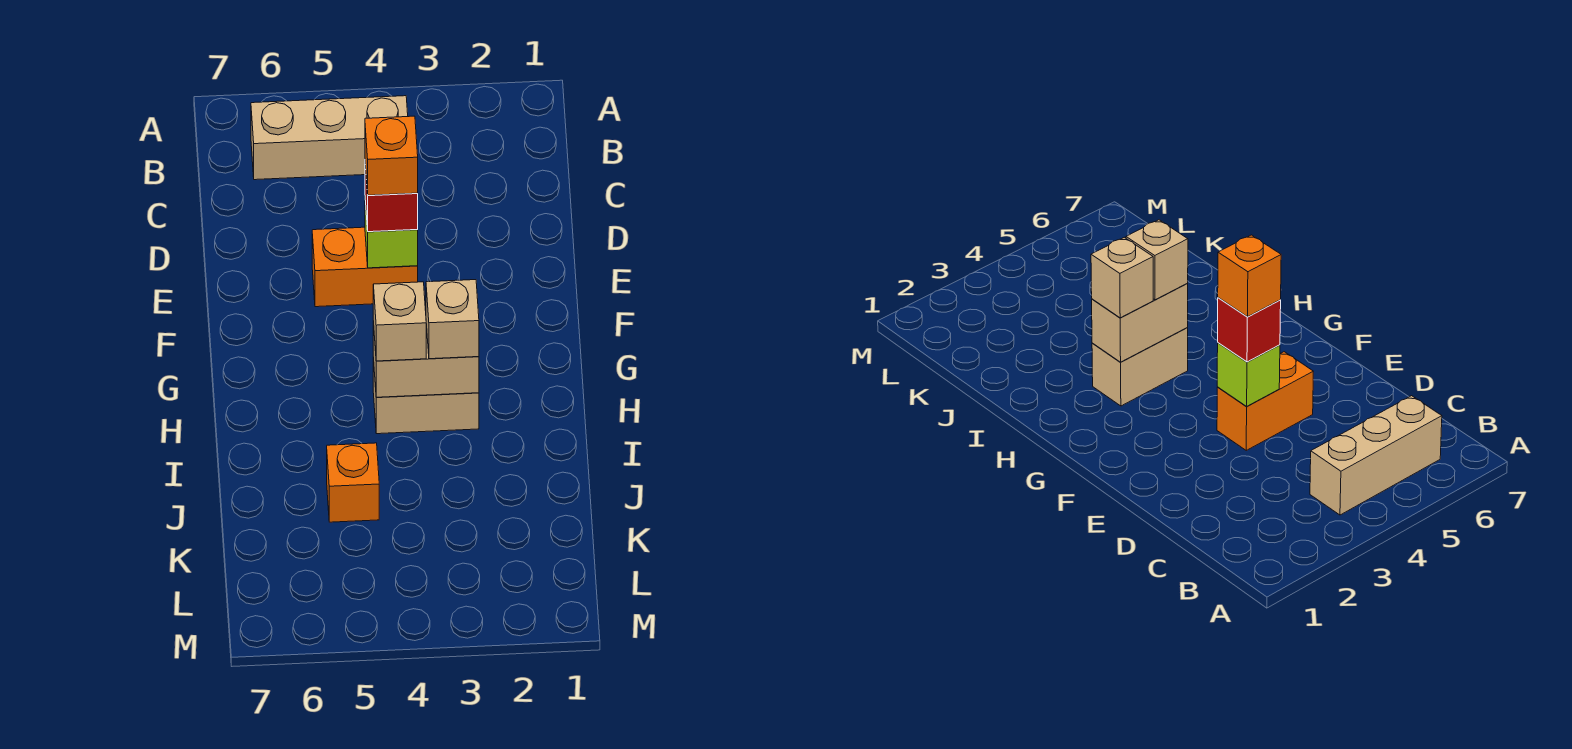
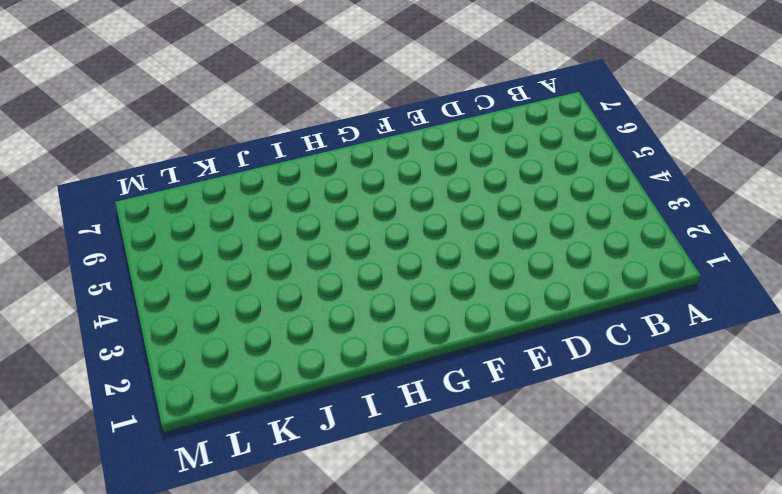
none -> tan brick B4:B6 level 1
none -> orange brick E4:E5 level 1

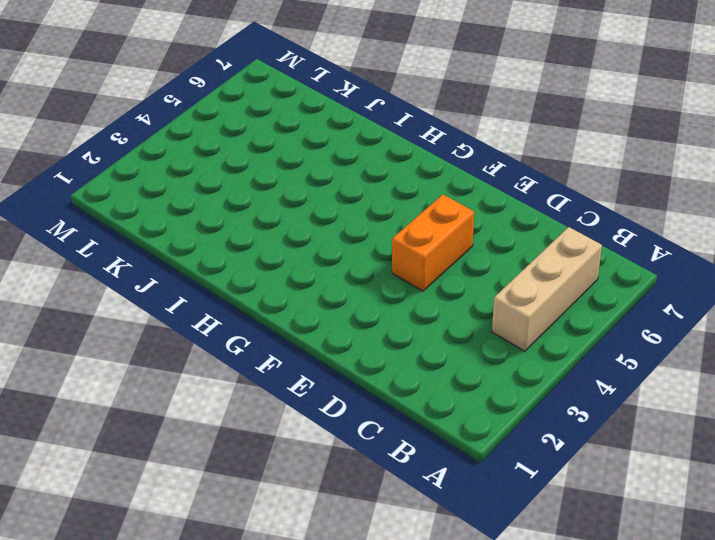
none -> tan brick H3:H4 level 1
none -> orange brick J5 level 1

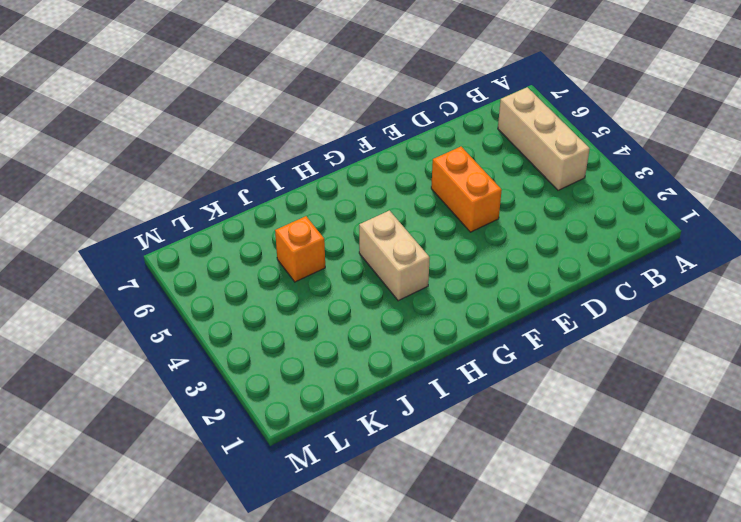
none -> lime brick E4 level 2
none -> tan brick H3:H4 level 2

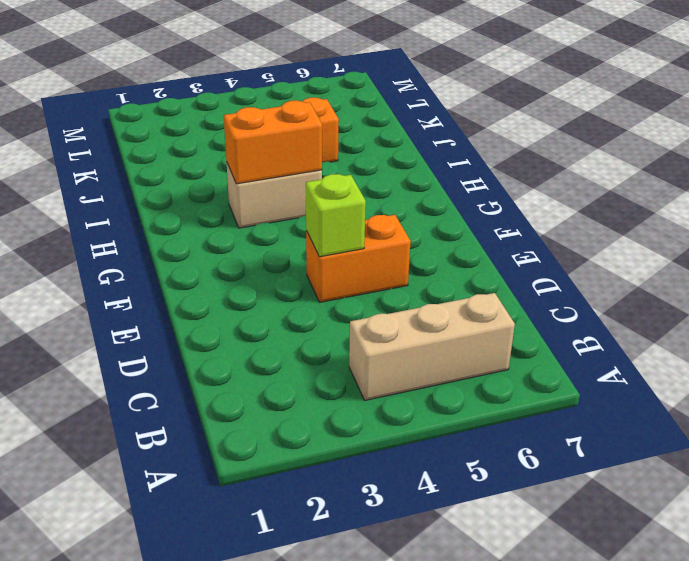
orange brick H3:H4 level 2 -> tan brick H3:H4 level 2
none -> red brick E4 level 3
none -> tan brick H3 level 3

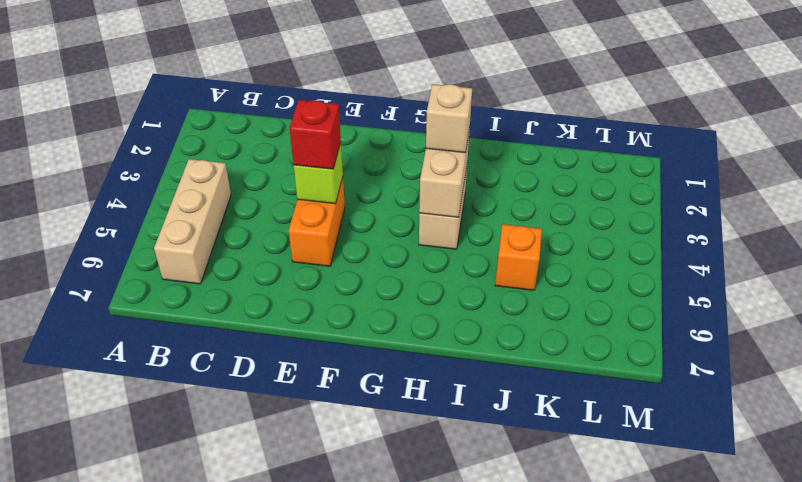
none -> tan brick H4 level 3
none -> orange brick E4 level 4

